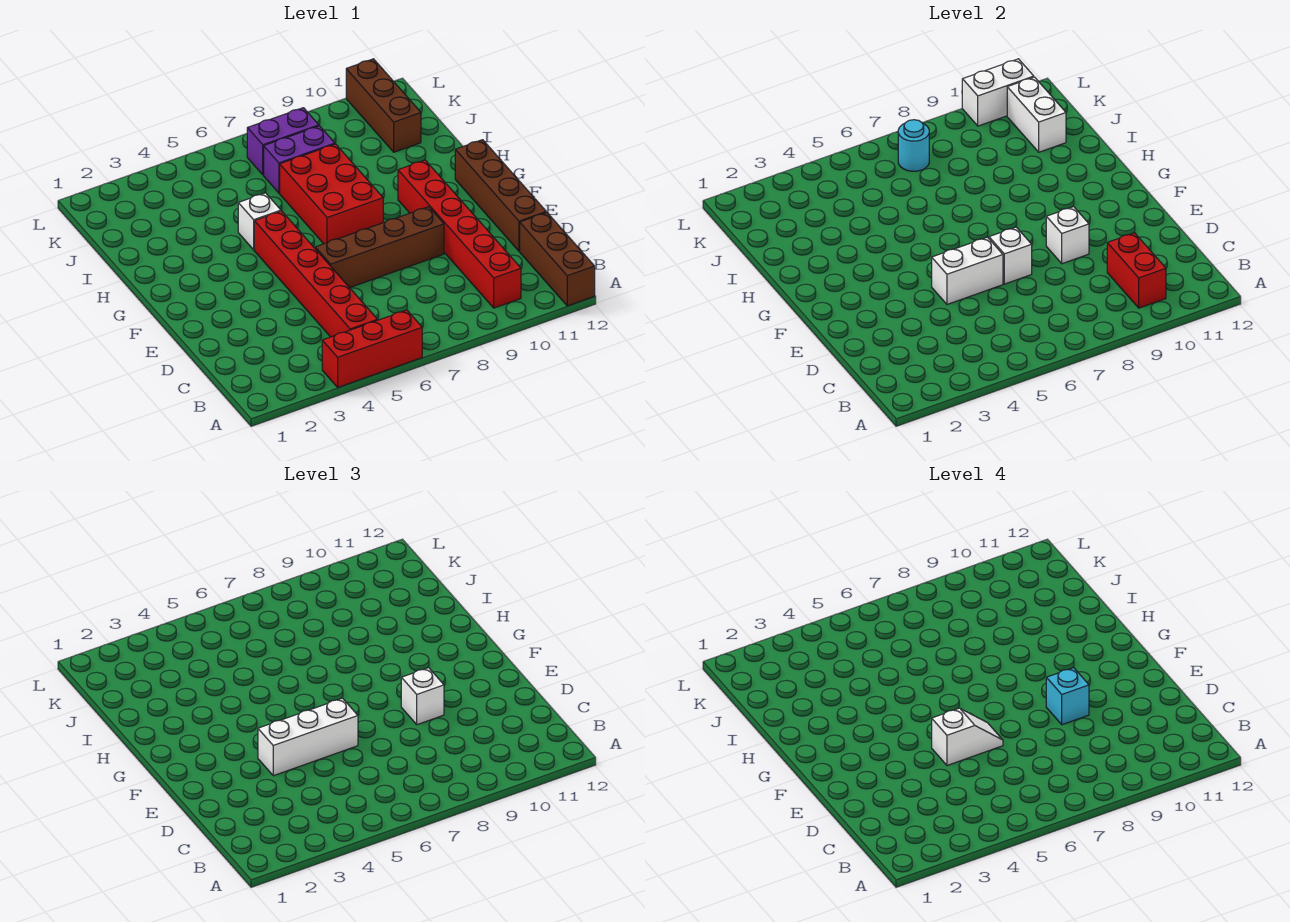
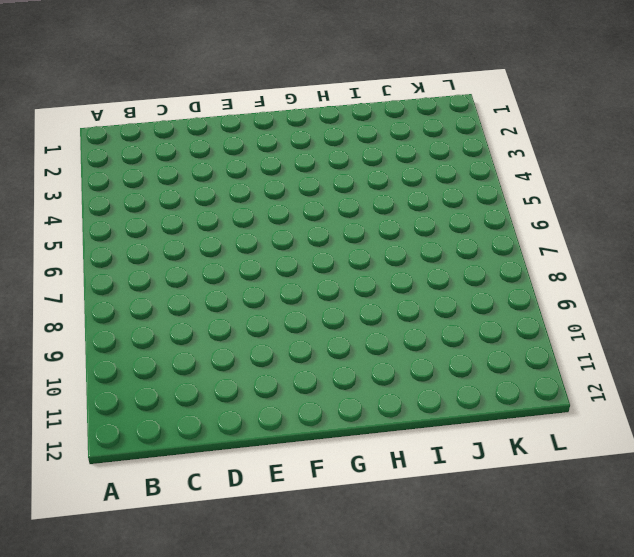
none -> red brick A4:A6 level 1
none -> brown brick A12:C12 level 1
none -> red brick B5:G5 level 1

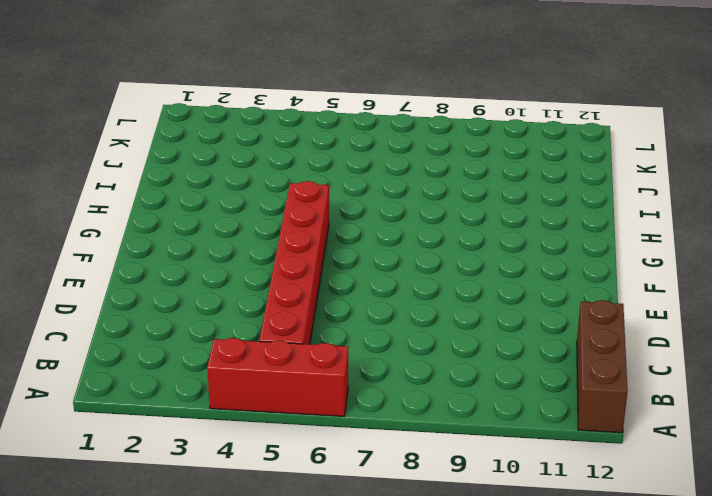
none -> red brick B10:G10 level 1
none -> brown brick D12:G12 level 1
none -> brown brick E6:E9 level 1

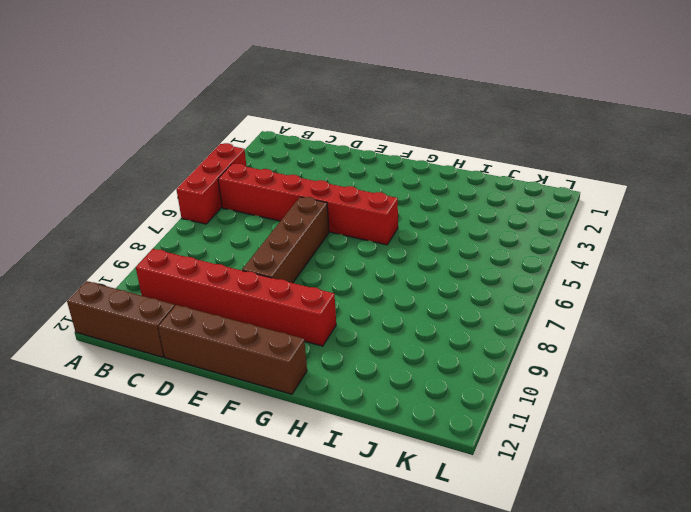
none -> red brick G7:I8 level 1
none -> white brick H5 level 1
none -> purple brick J7:J8 level 1

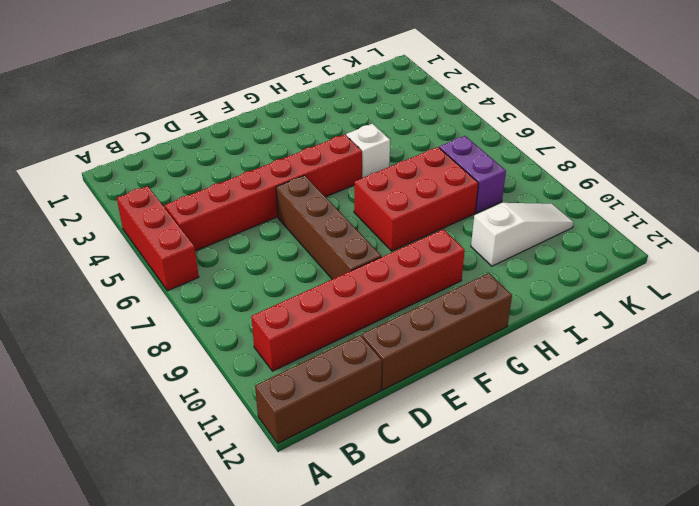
white slope I10:K10 level 1 top I -> none
none -> brown brick J11:L11 level 1
none -> purple brick K7:K8 level 1
none -> red brick B10:C10 level 2

